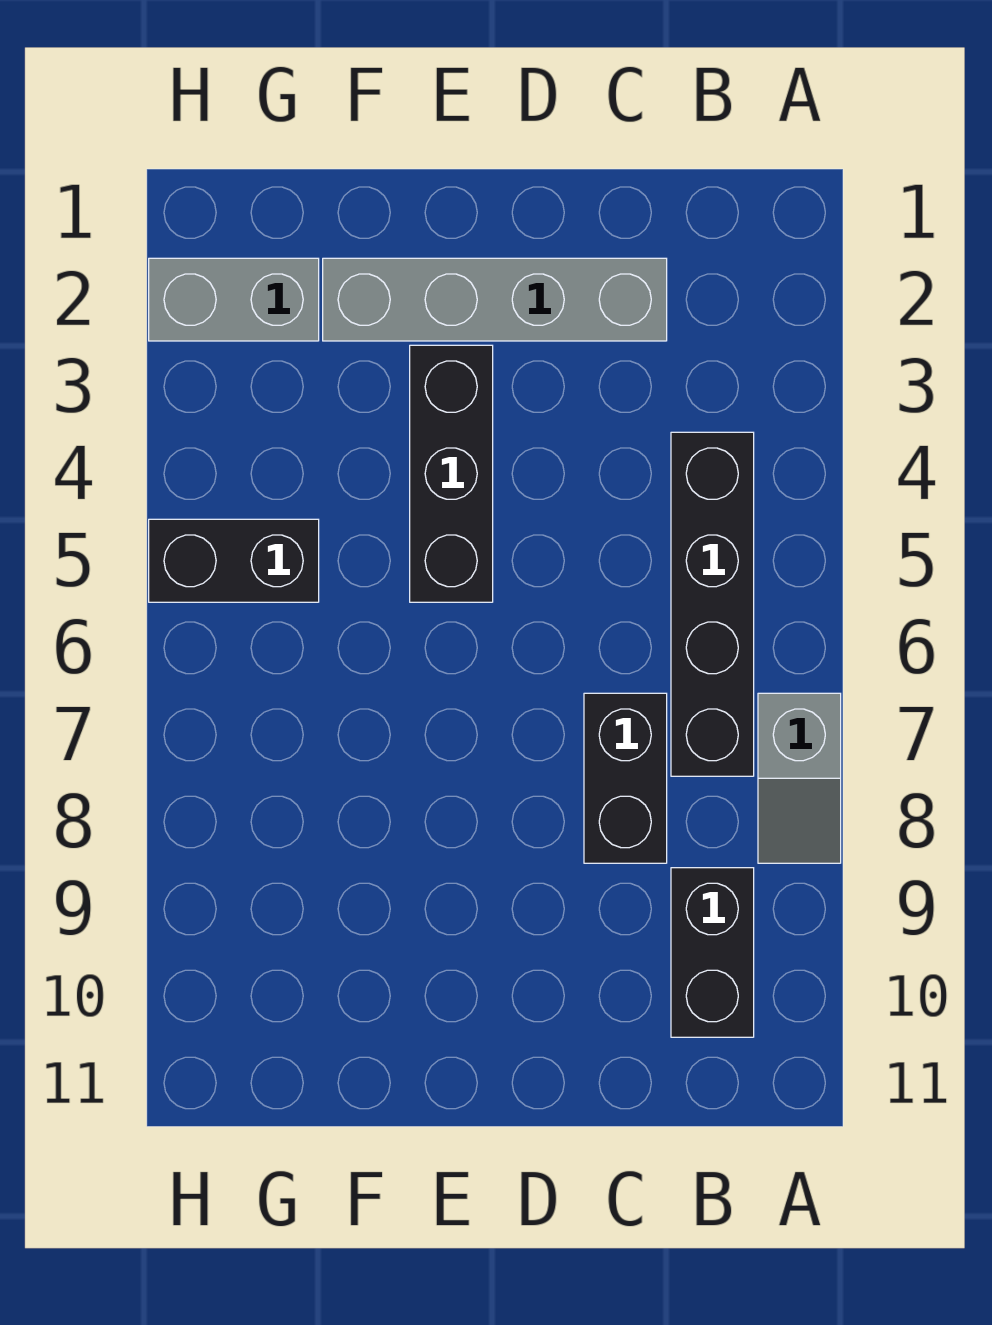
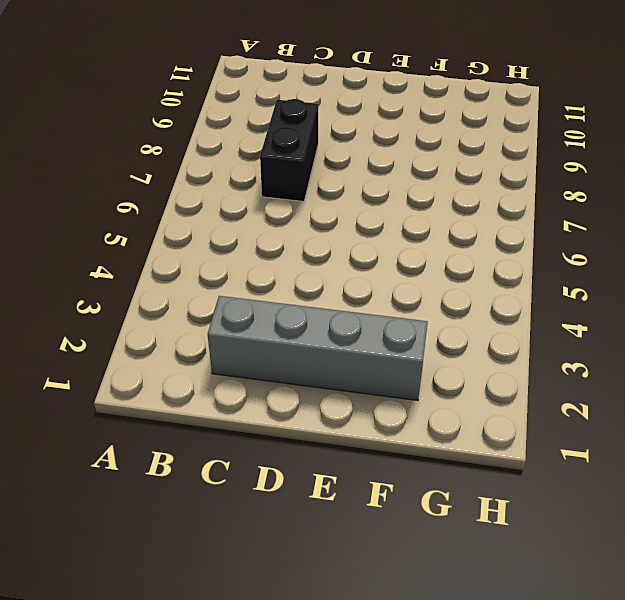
none -> grey slope A7:A8 level 1 top 7
none -> black brick B4:B7 level 1

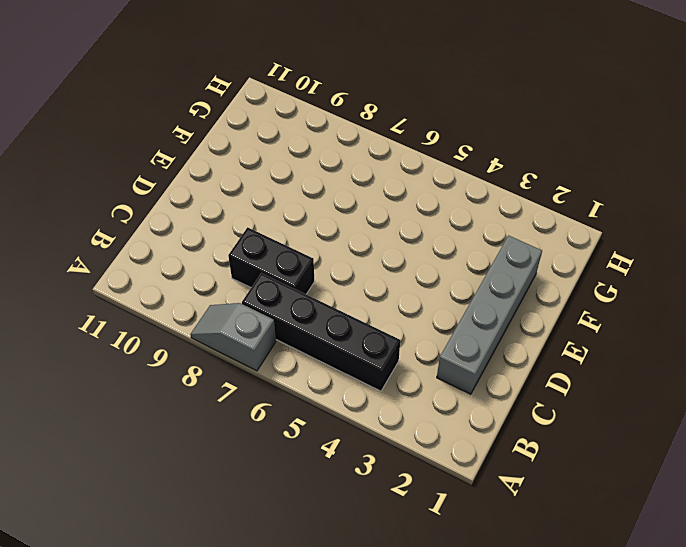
none -> black brick B9:B10 level 1
none -> black brick E3:E5 level 1

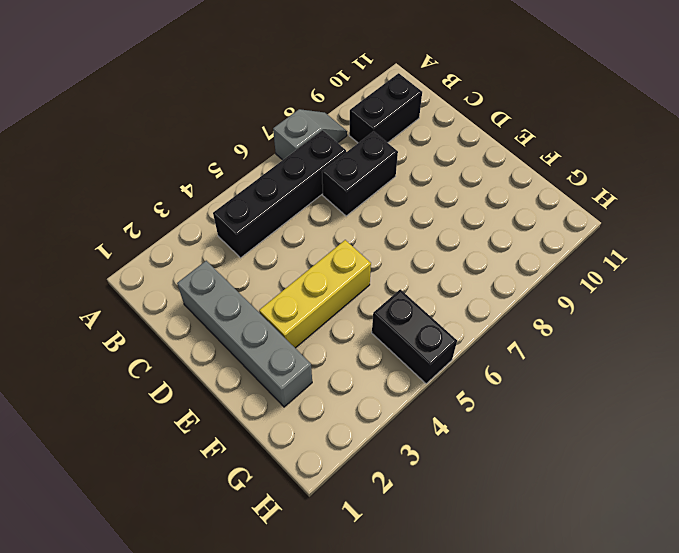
yellow brick E3:E5 level 1 -> black brick E3:E5 level 1
none -> grey brick G2:H2 level 1

